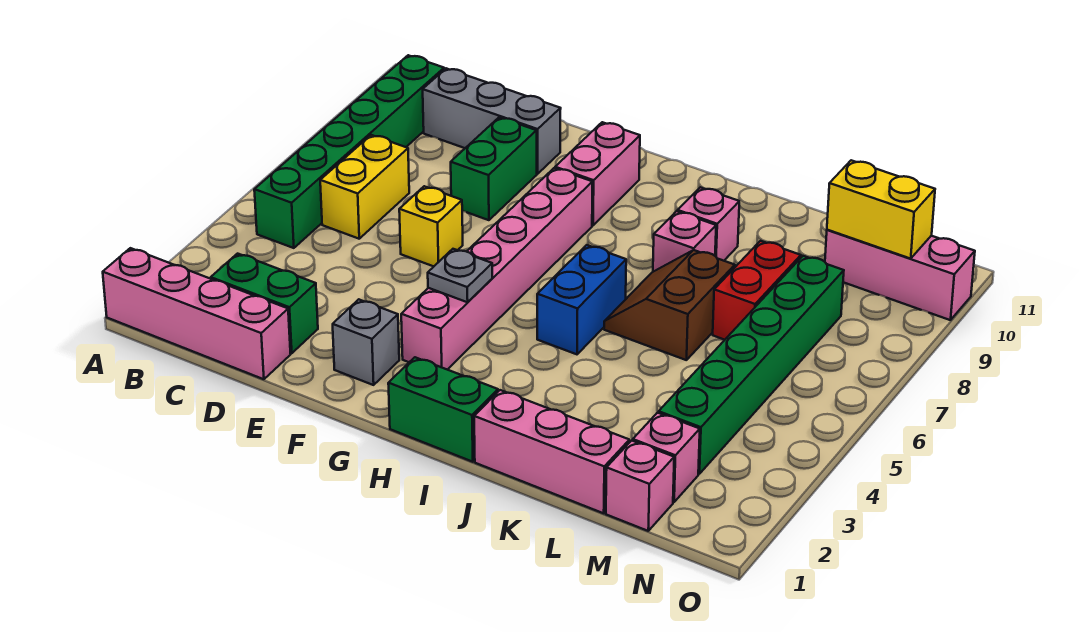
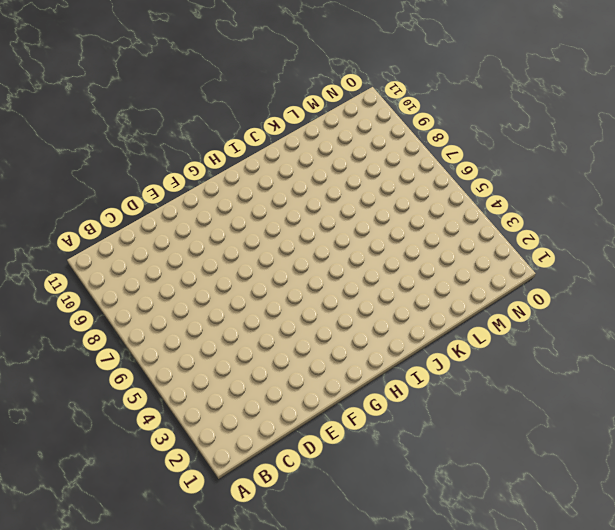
none -> pink brick A1:D1 level 1
none -> green brick B5:B10 level 1
none -> green brick C2:D2 level 1

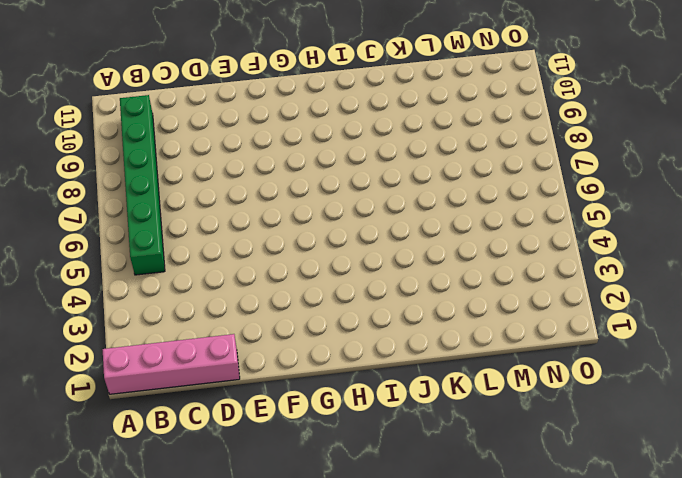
none -> green brick C2:D2 level 1
none -> yellow brick C6:C7 level 1
none -> grey brick C10:E10 level 1

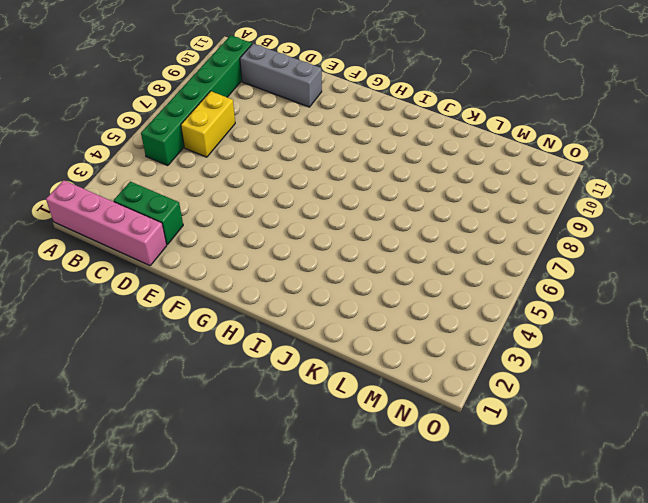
none -> yellow brick E6 level 1
none -> green brick E8:E9 level 1
none -> grey brick F2 level 1

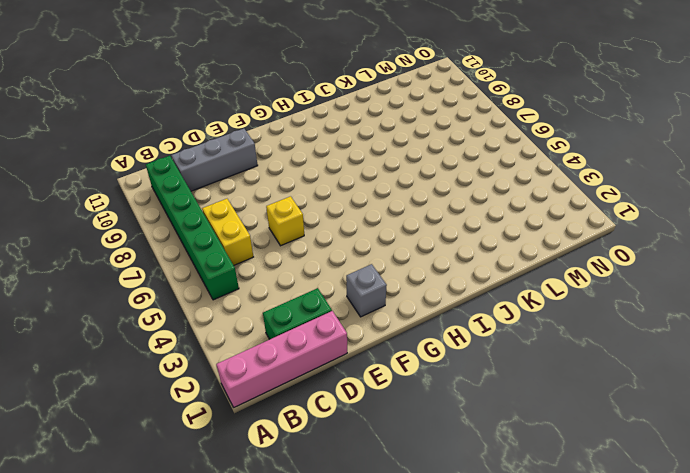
none -> green brick E8:E9 level 1
none -> pink brick G3:G8 level 1
none -> pink brick G9:G10 level 1

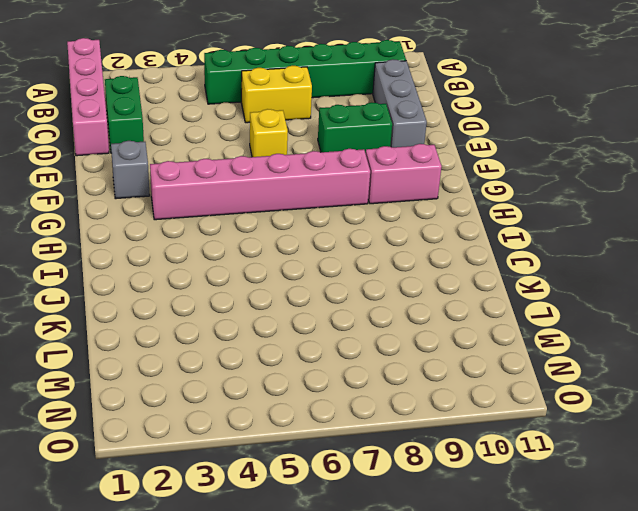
none -> green brick H1:I1 level 1
none -> blue brick I5:I6 level 1
none -> pink brick J1:L1 level 1

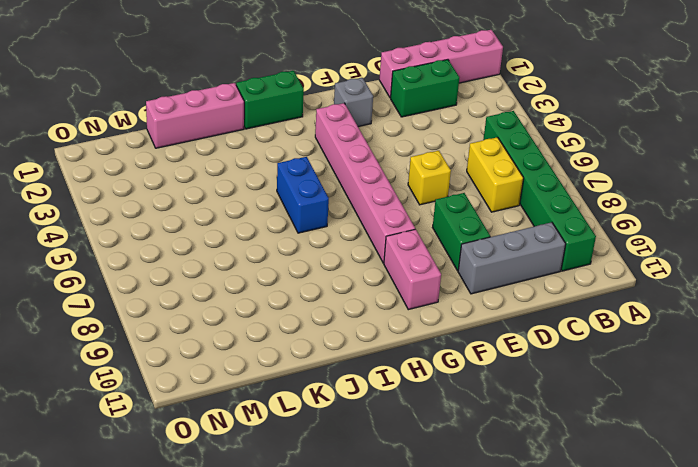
none -> brown slope J6:K7 level 1 top K
none -> pink brick J8 level 1
none -> pink brick J9 level 1

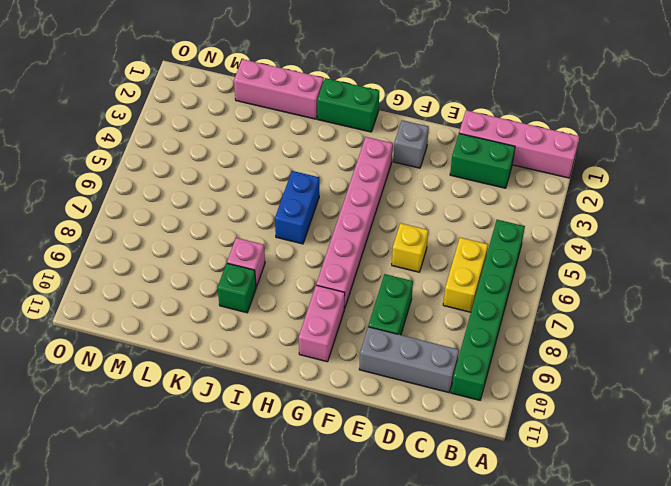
green brick J9 level 1 -> pink brick J9 level 1
none -> brown slope J6:K7 level 1 top K
none -> red brick L7:L8 level 1
none -> pink brick M1 level 1

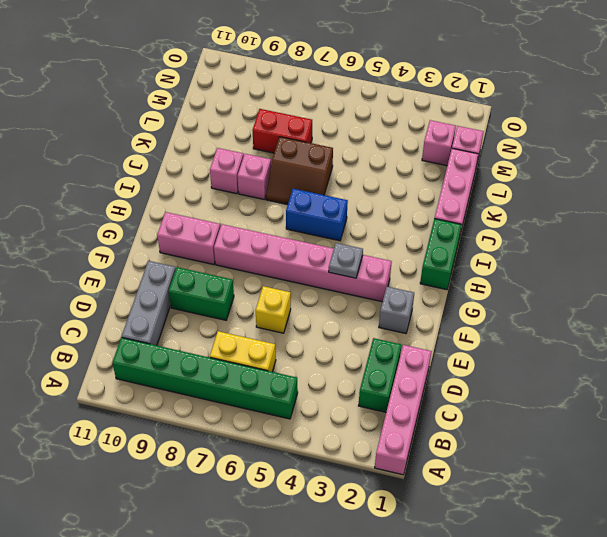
none -> green brick M3:M8 level 1
none -> pink brick M10:O10 level 1
none -> yellow brick M10:N10 level 2

